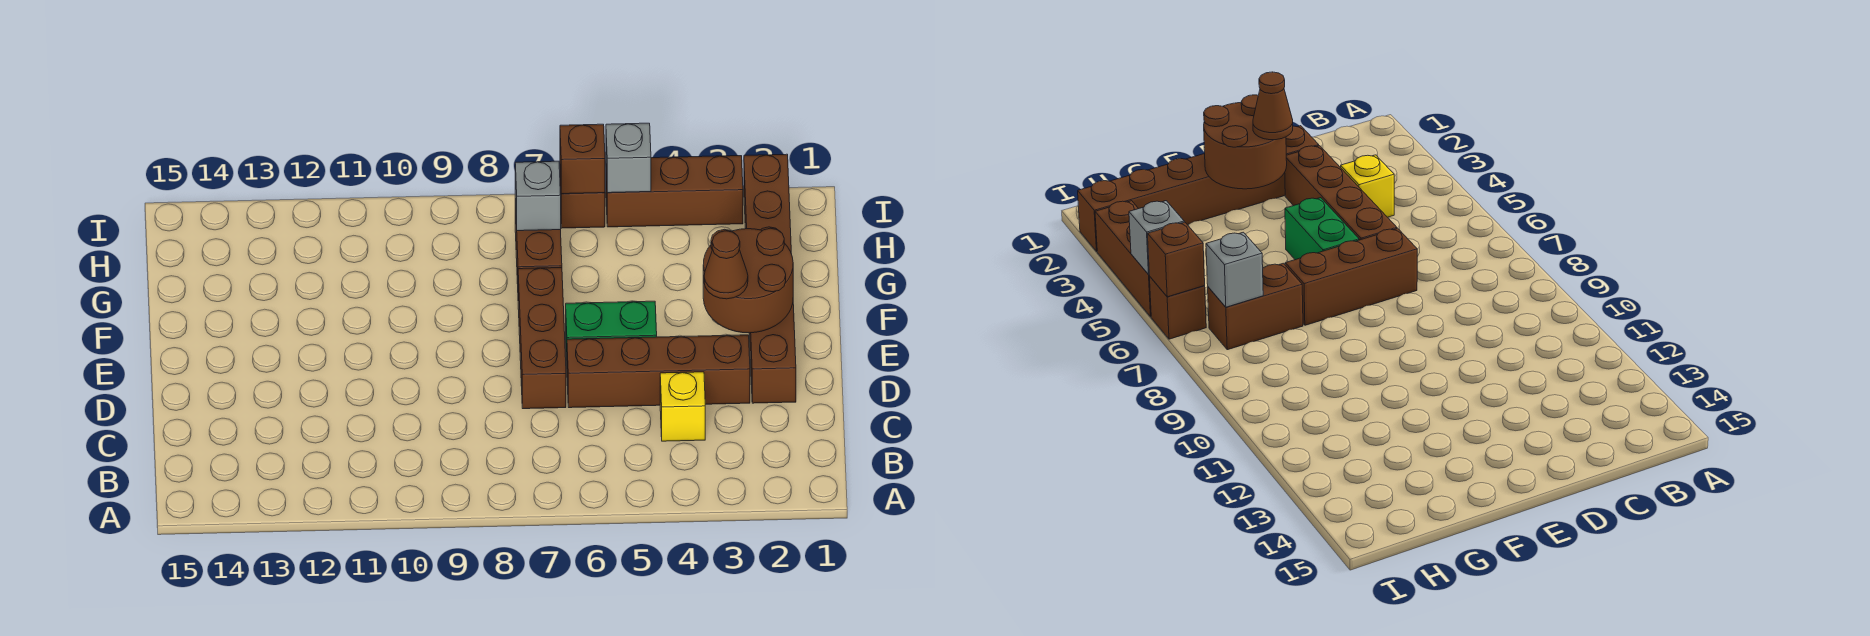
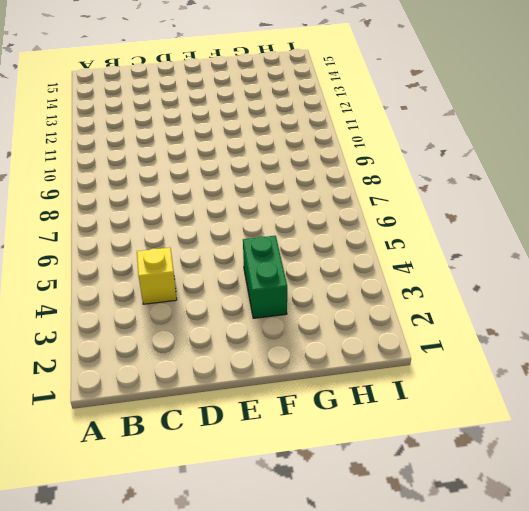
green brick F3:F4 level 1 -> green brick E5:E6 level 1
none -> brown brick D2:I2 level 1
none -> brown brick D3:D6 level 1
none -> brown brick D7:F7 level 1

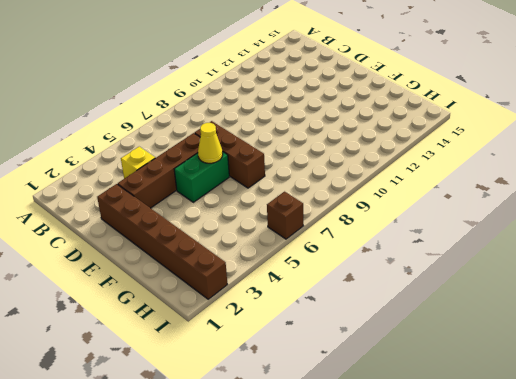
yellow cone E6 level 2 -> none
none -> brown brick G7:H7 level 1
none -> brown brick I3:I5 level 1
none -> brown round brick E2:F3 level 2

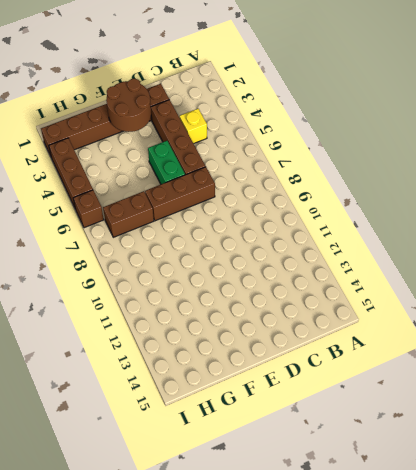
none -> grey brick H7 level 2
none -> grey brick I5 level 2
none -> brown brick I6 level 2

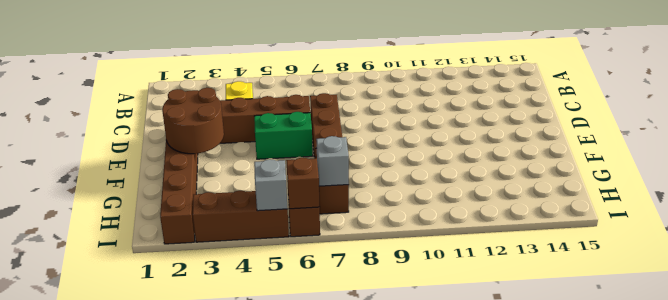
none -> brown cone E3 level 3

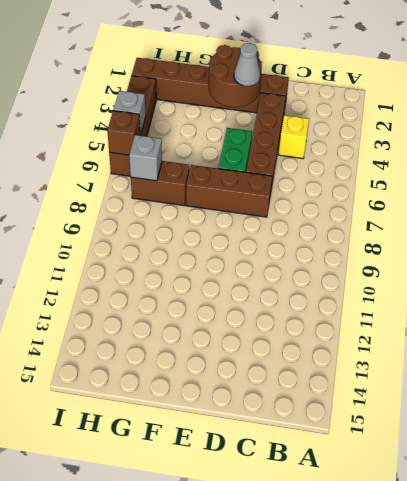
grey cone E3 level 3 -> brown cone E3 level 3

